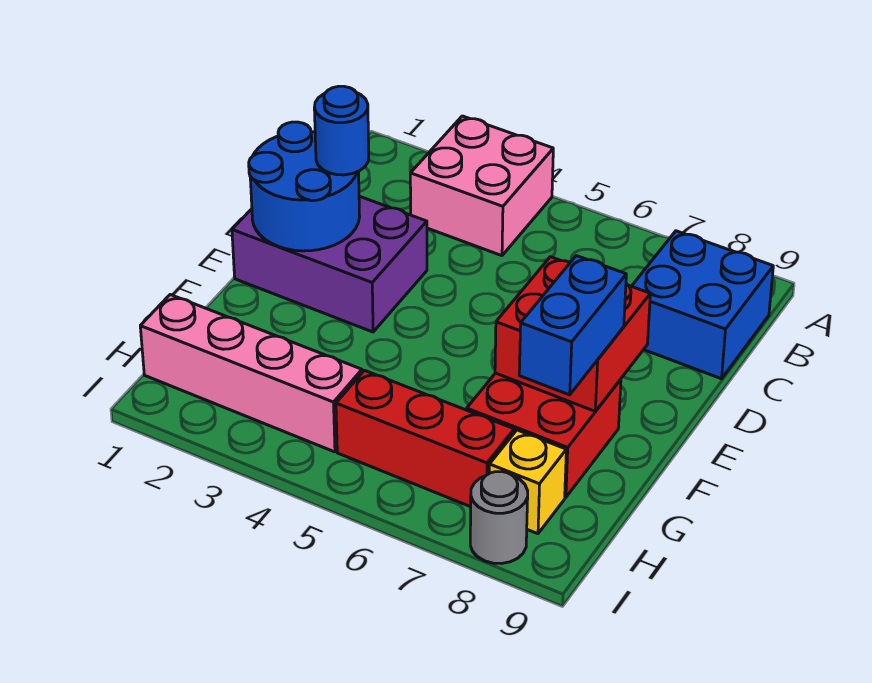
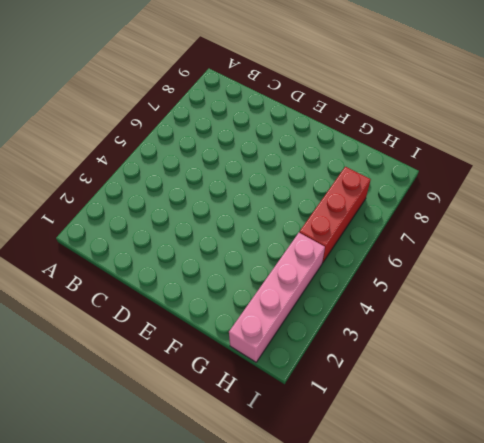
none -> pink brick A3:B4 level 1
none -> blue brick B8:C9 level 1
none -> purple brick D1:E3 level 1

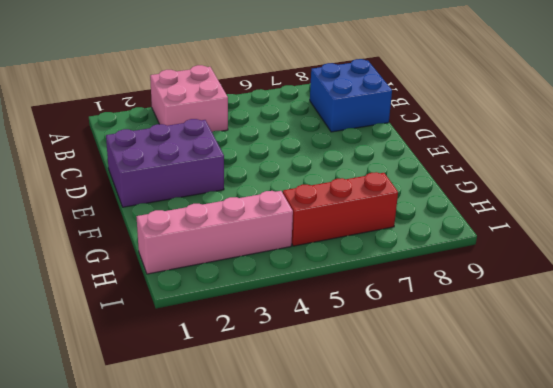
none -> red brick F7:G8 level 1
none -> yellow brick H8 level 1
none -> grey round brick I8 level 1

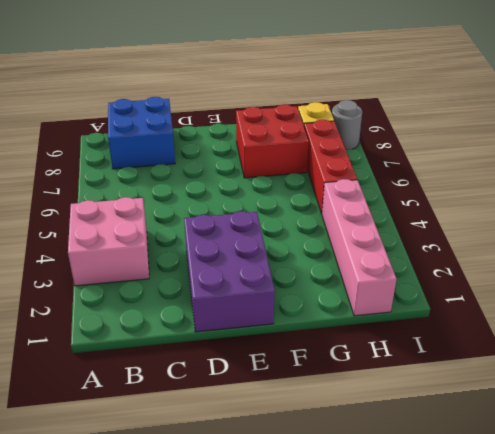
none -> blue round brick D1:E2 level 2
none -> red brick E7:F8 level 2
none -> blue round brick D2 level 3

